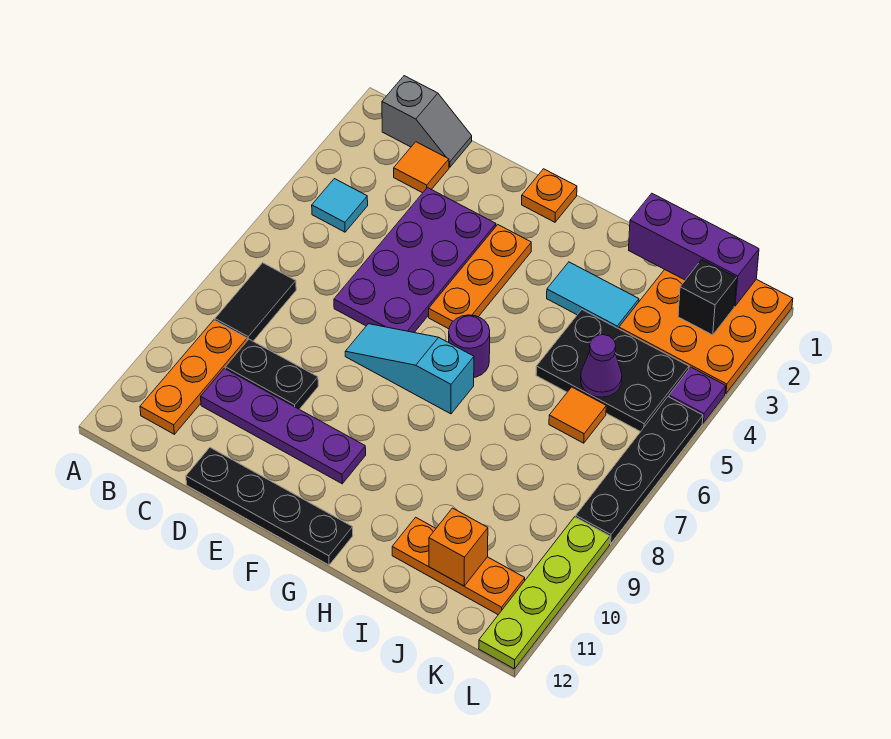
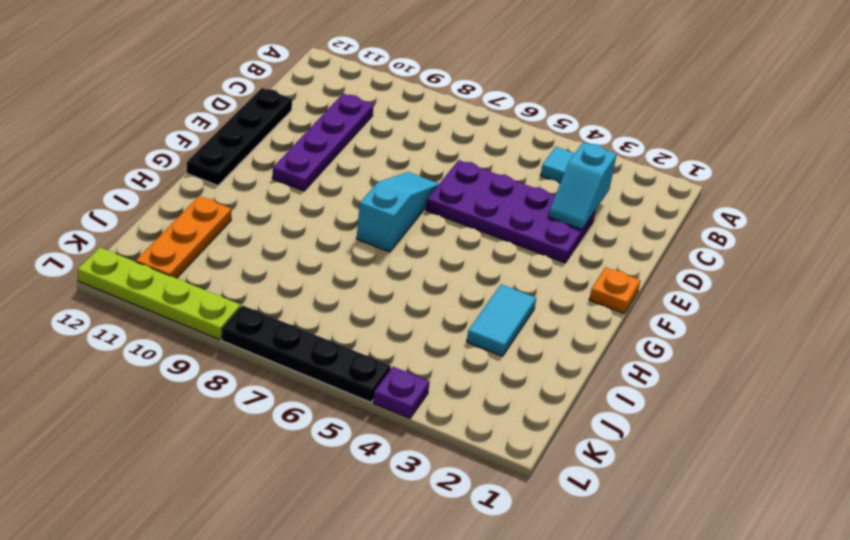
cyan slope C3:D3 level 2 top C -> none
none -> grey slope B1:C1 level 1 top B
none -> black tile B7:B8 level 1
none -> orange plate B9:B11 level 1

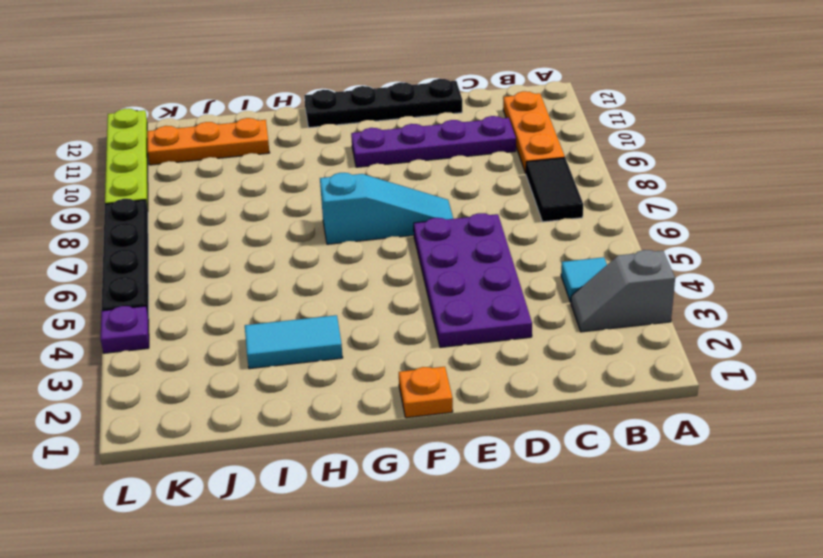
grey slope A3:B3 level 1 top A -> grey slope B1:C1 level 1 top B
none -> orange tile C2 level 1
none -> black plate C9:D9 level 1
none -> orange plate F3:F5 level 1

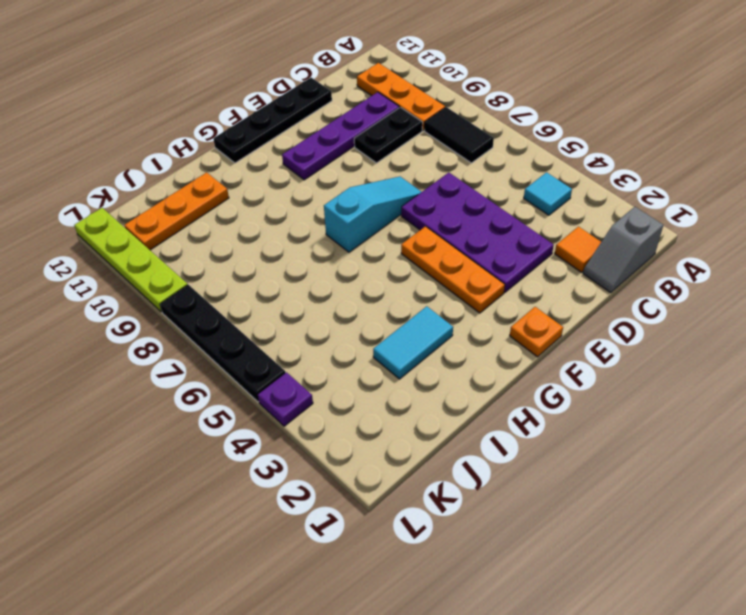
none -> purple round brick G6 level 1
none -> black plate I4:K5 level 1
none -> orange plate J1:L3 level 1

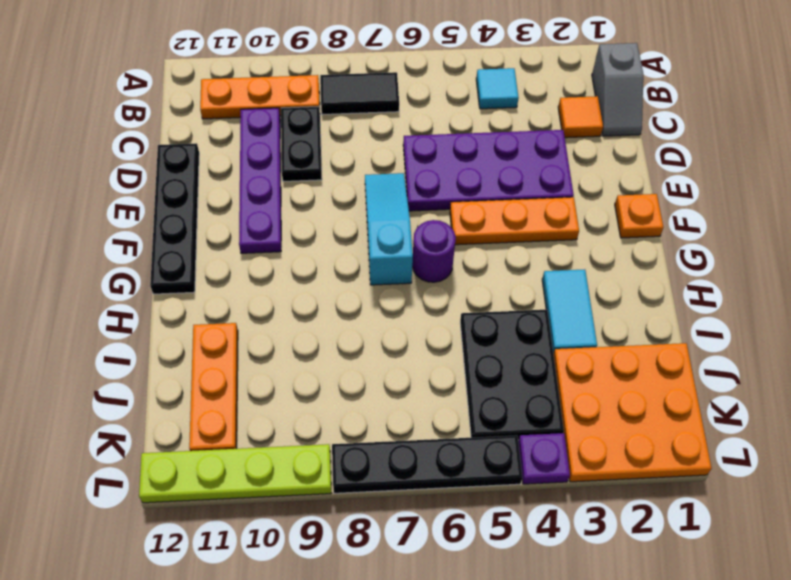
none -> orange tile J6 level 1
none -> purple brick I1:K1 level 2
none -> purple cone J5 level 2

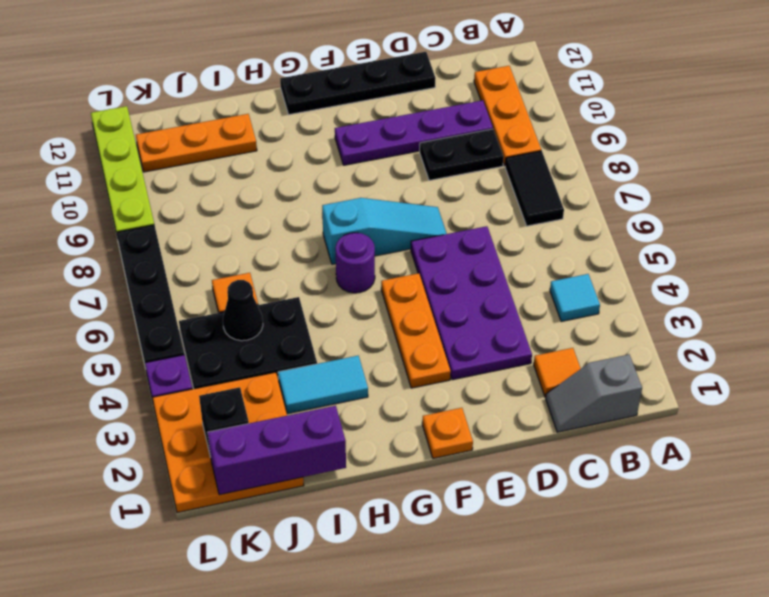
black cone J5 level 2 -> purple cone J5 level 2
none -> orange brick J11 level 2

